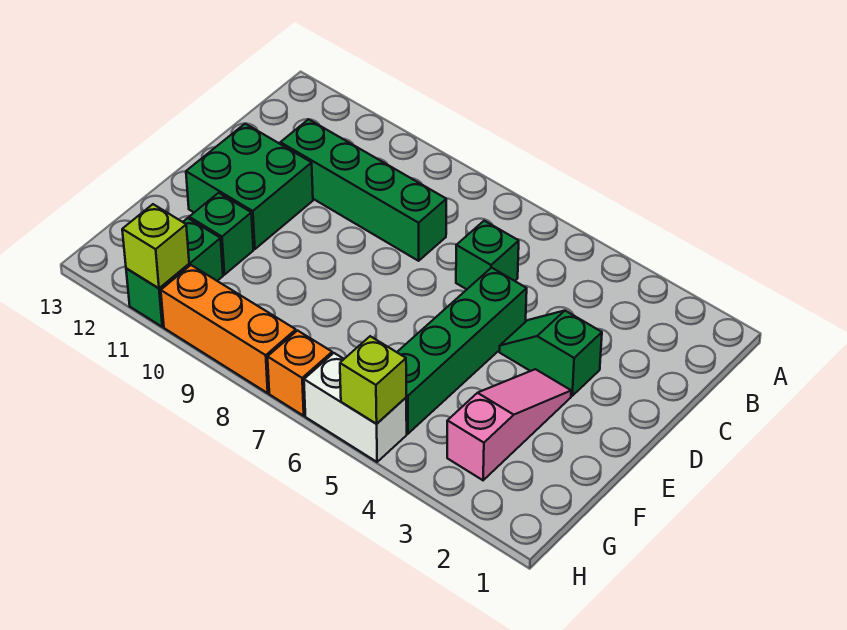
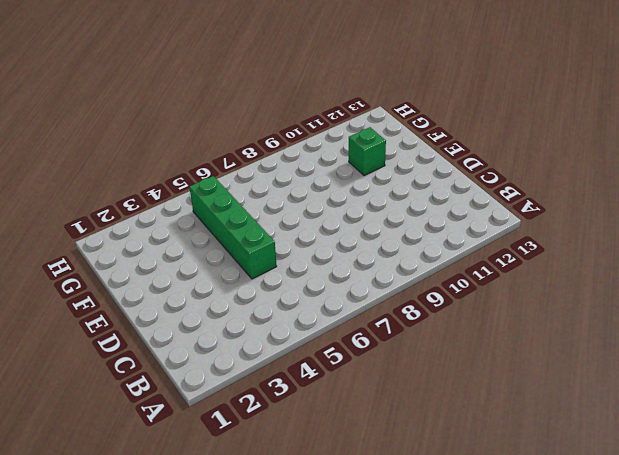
none -> green brick C6 level 1
none -> green brick C8:C11 level 1
none -> green slope D3:D4 level 1 top 3

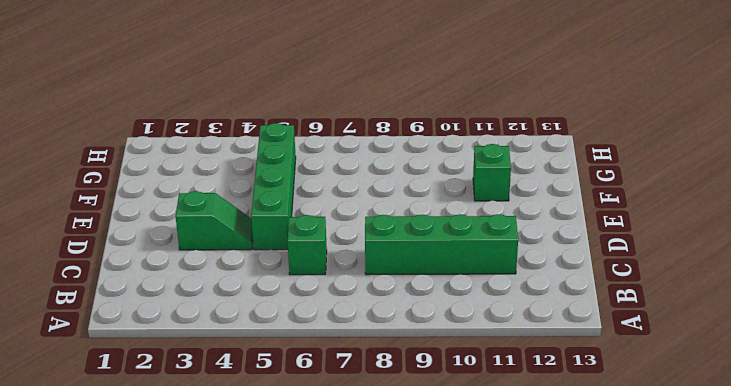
none -> green brick D11:E12 level 1
none -> pink slope E3:G3 level 1 top G
none -> green brick G11:H11 level 1

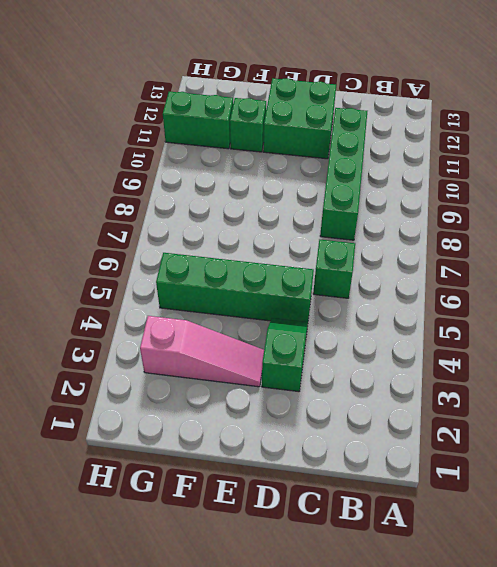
none -> white brick H5:H6 level 1
none -> orange brick H7 level 1
none -> orange brick H8:H10 level 1

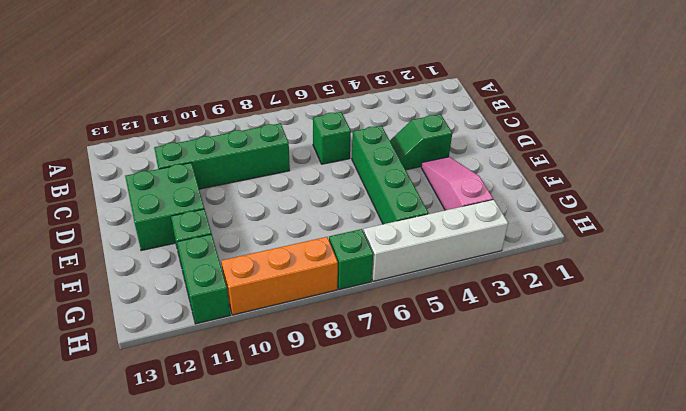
white brick H3:H6 level 1 -> white brick H5:H6 level 1
green brick H7 level 1 -> orange brick H7 level 1
none -> lime brick H5 level 2
none -> lime brick H11 level 2

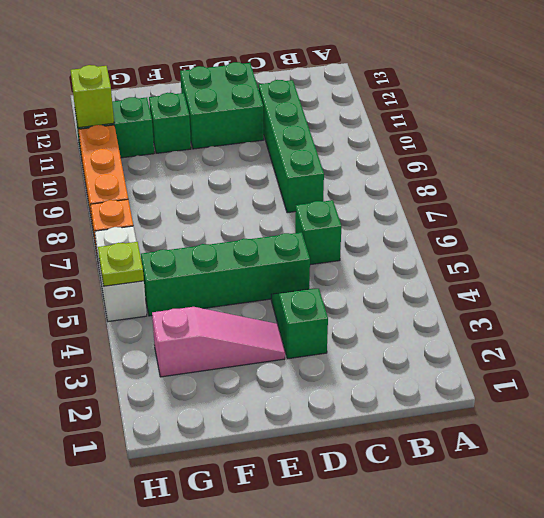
lime plate H5 level 2 -> lime brick H5 level 2

